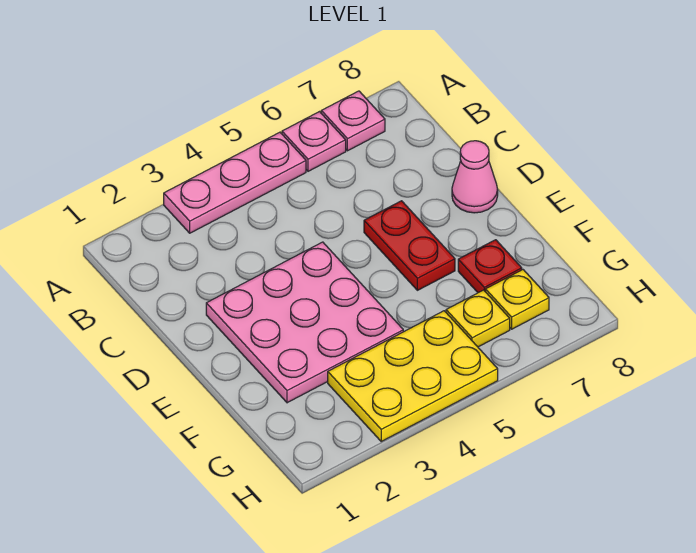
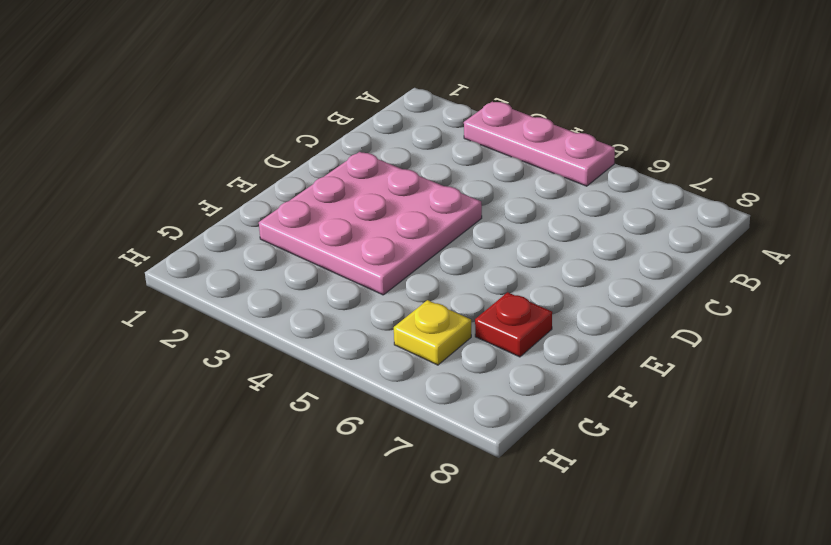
none -> pink plate A6 level 1
none -> pink plate A7 level 1

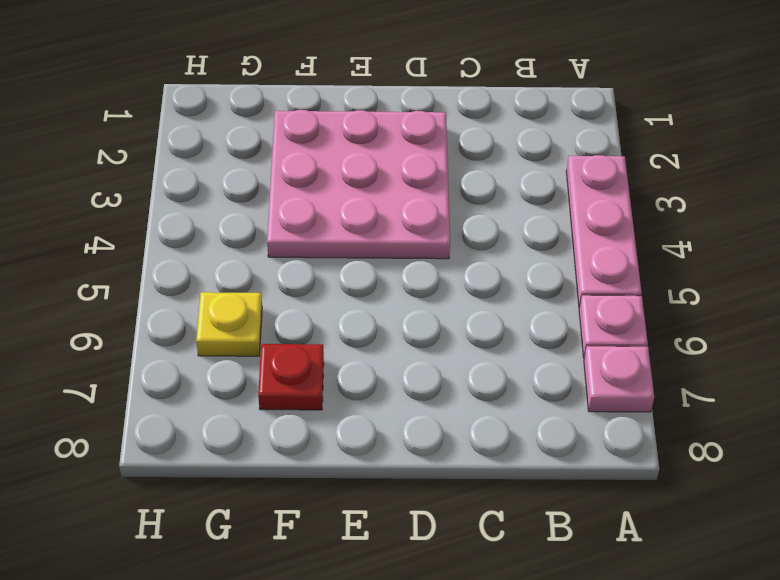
none -> red plate D6:E6 level 1
none -> pink cone D8 level 1

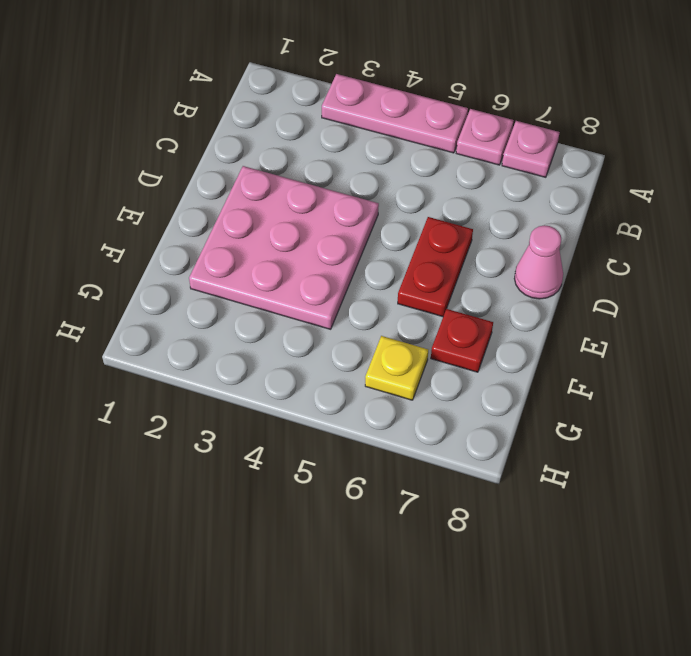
none -> yellow plate G3:H5 level 1
none -> yellow plate G7 level 1

